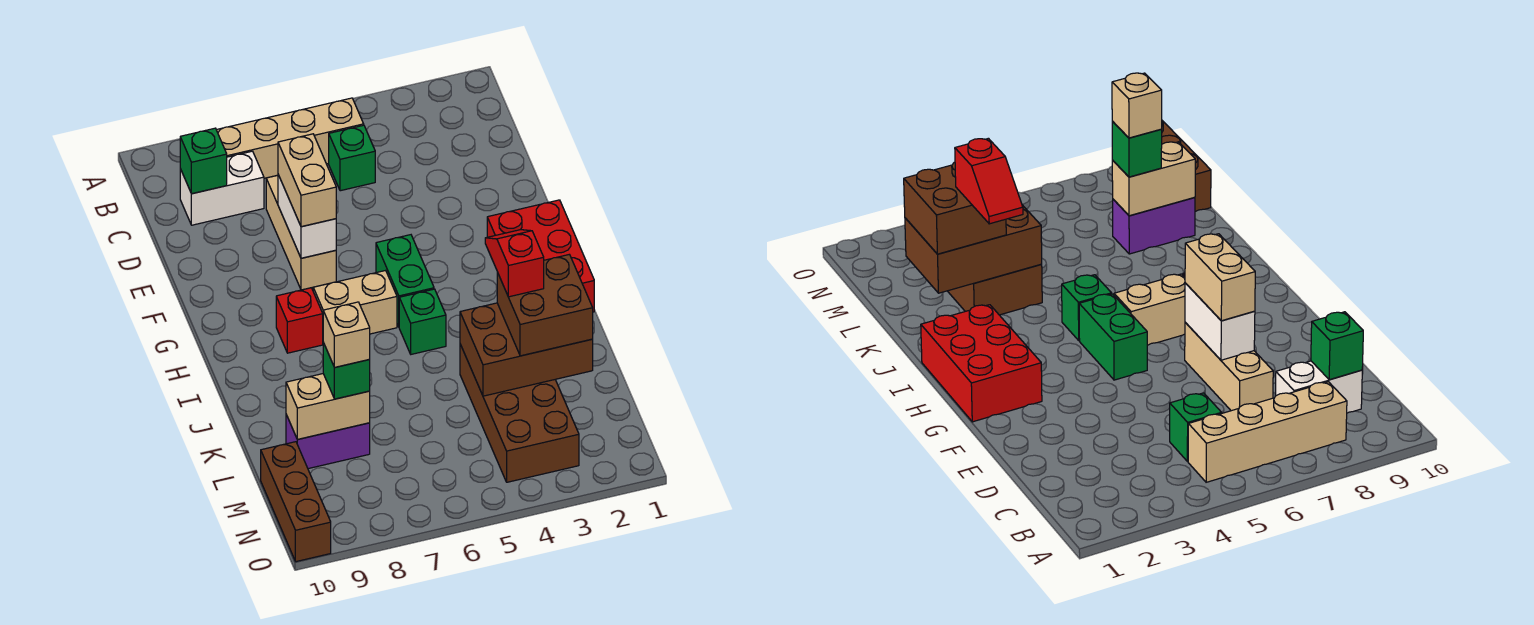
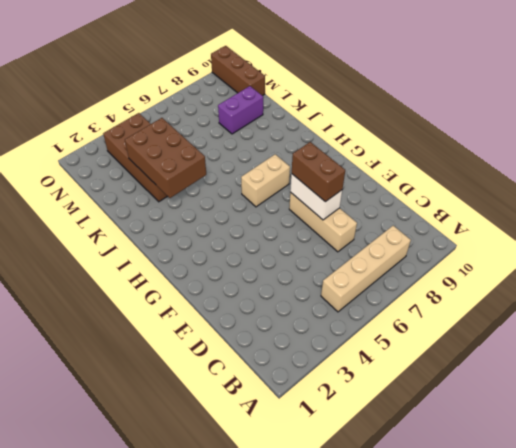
brown brick E7:F7 level 3 -> tan brick E7:F7 level 3
brown brick J3:L4 level 2 -> brown brick K2:L4 level 2
none -> green brick C5 level 1
none -> white brick C8:C9 level 1
none -> red brick G1:I2 level 1

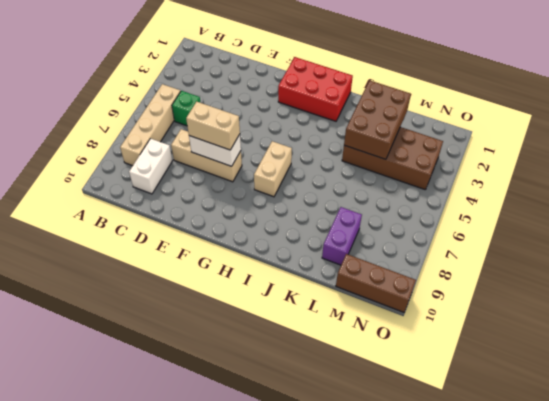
none -> green brick G5:H5 level 1
none -> red brick H8 level 1
none -> green brick I5 level 1

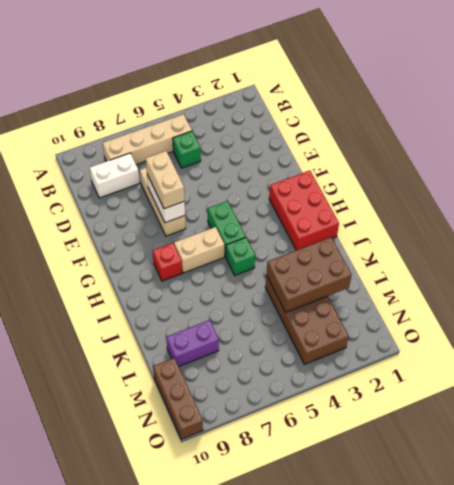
none -> green brick C9 level 2
none -> tan brick L8:L9 level 2
none -> brown brick K2:L3 level 3

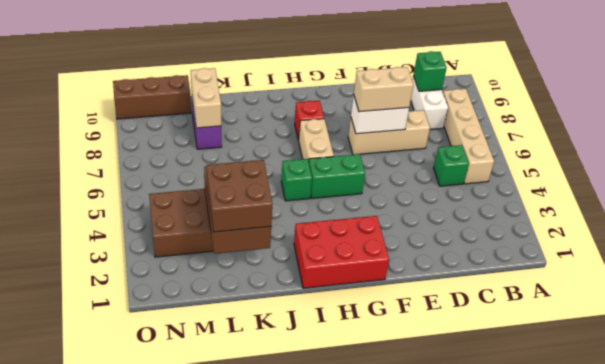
none -> green brick L8 level 3
none -> red slope J3:K3 level 4 top K
none -> tan brick L8 level 4

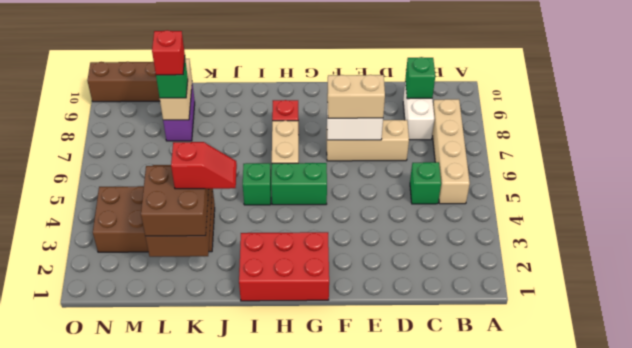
red brick L8 level 4 -> tan brick L8 level 4

